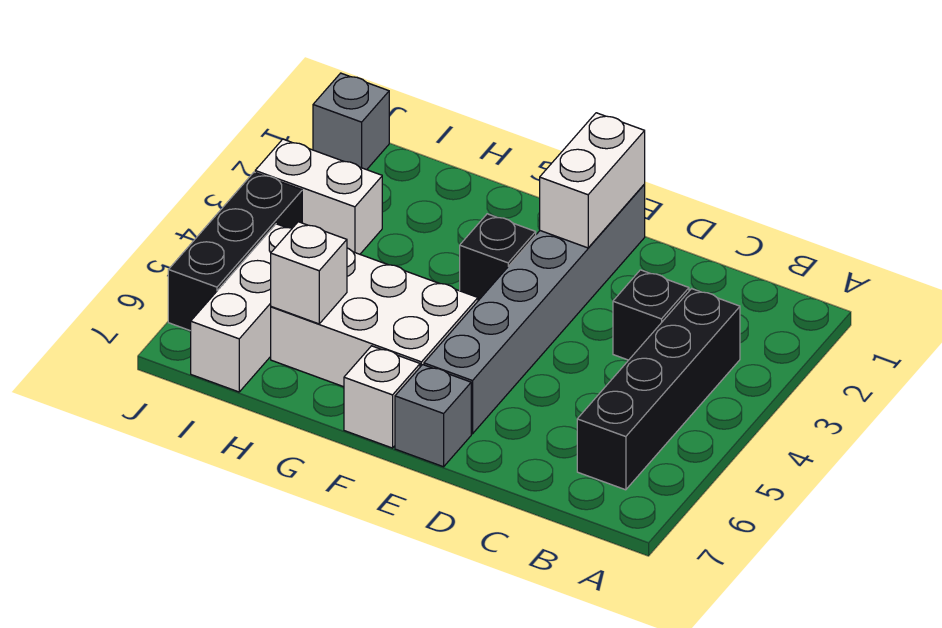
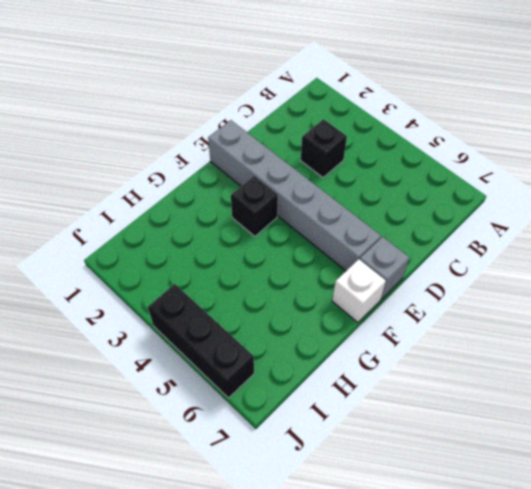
none -> black brick B3:B6 level 1
none -> white brick F5:H6 level 1
none -> white brick I3:J3 level 1

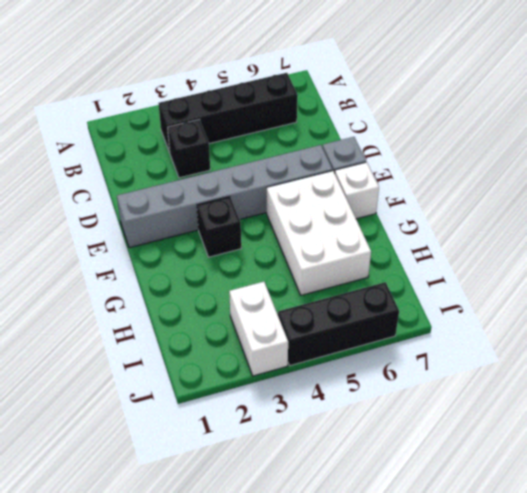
none -> white brick I5:I7 level 1
none -> grey brick J1 level 1
none -> white brick E1:E2 level 2

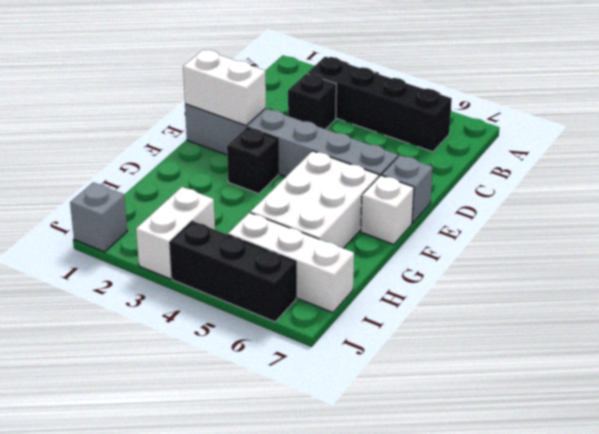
none -> white brick H6 level 2

